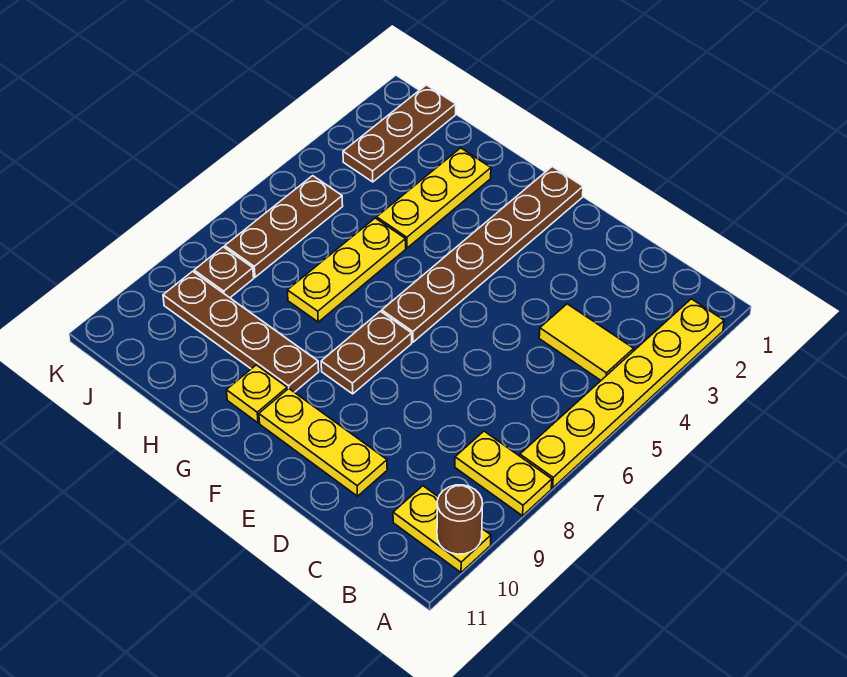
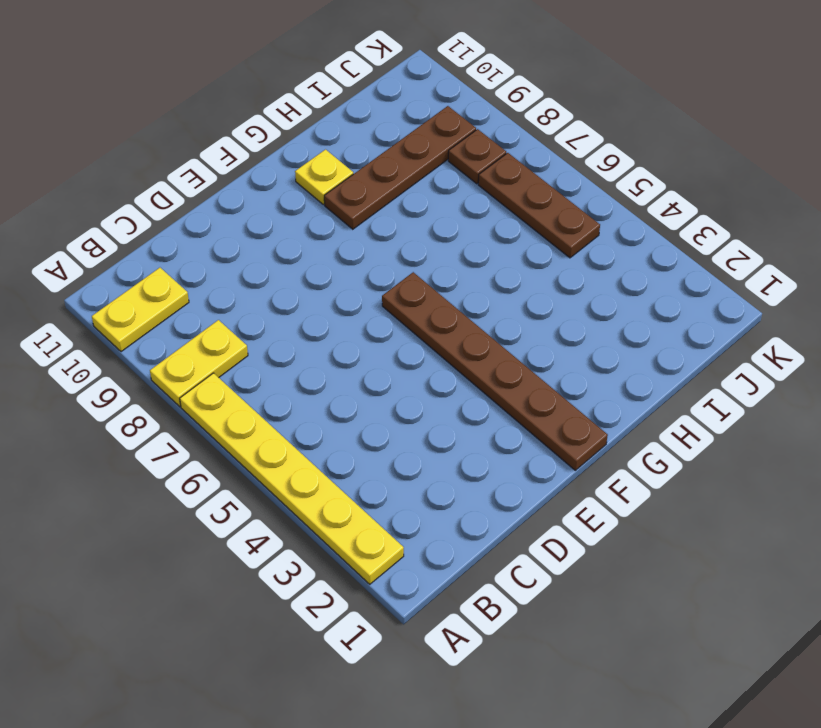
none -> yellow tile B4:C4 level 1
none -> yellow plate D10:F10 level 1
none -> brown plate F7:F8 level 1

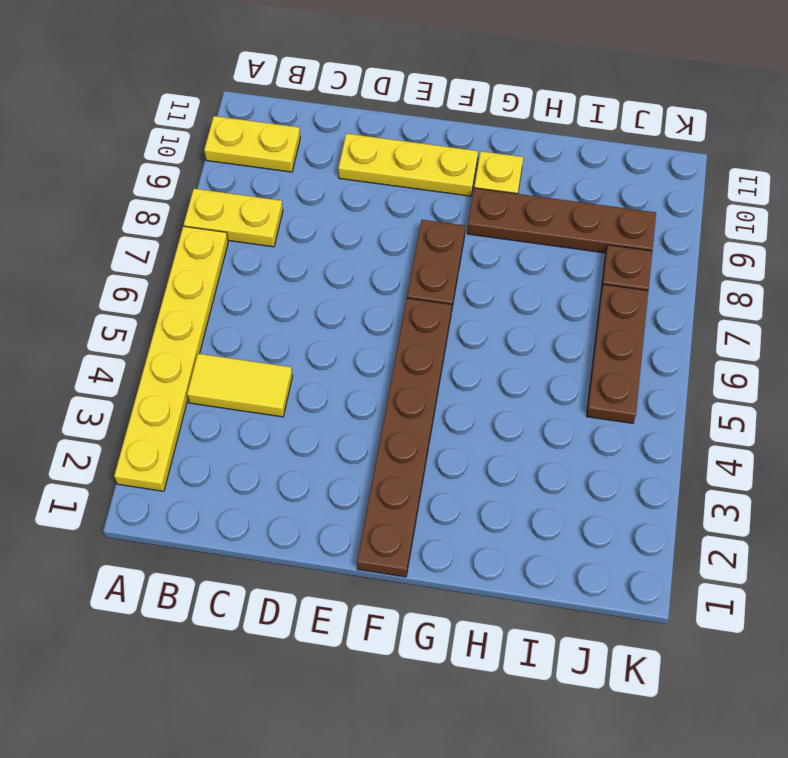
none -> yellow plate H2:H4 level 1
none -> yellow plate H5:H7 level 1
none -> brown plate J1:J3 level 1

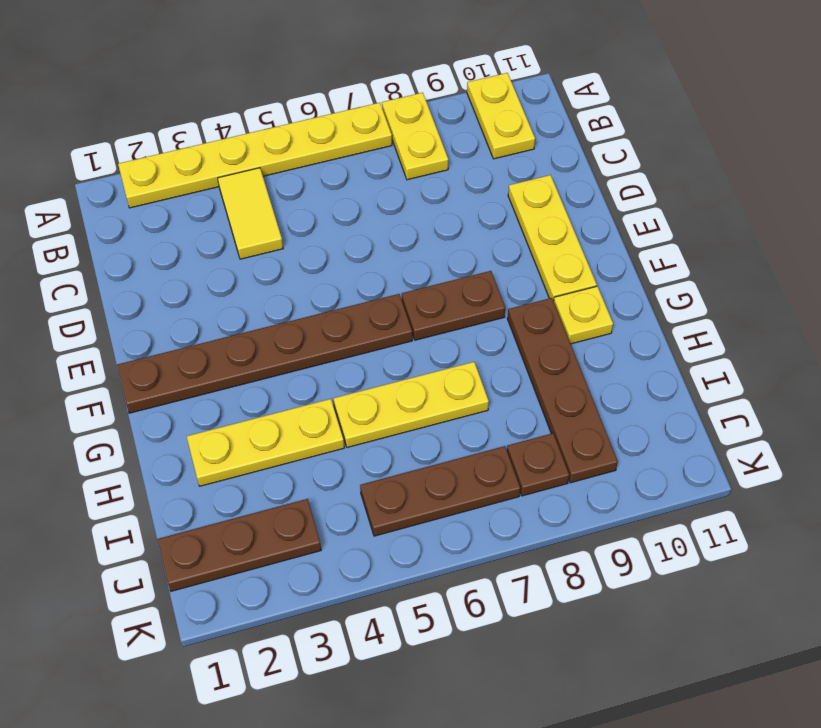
none -> brown round brick A10 level 2

